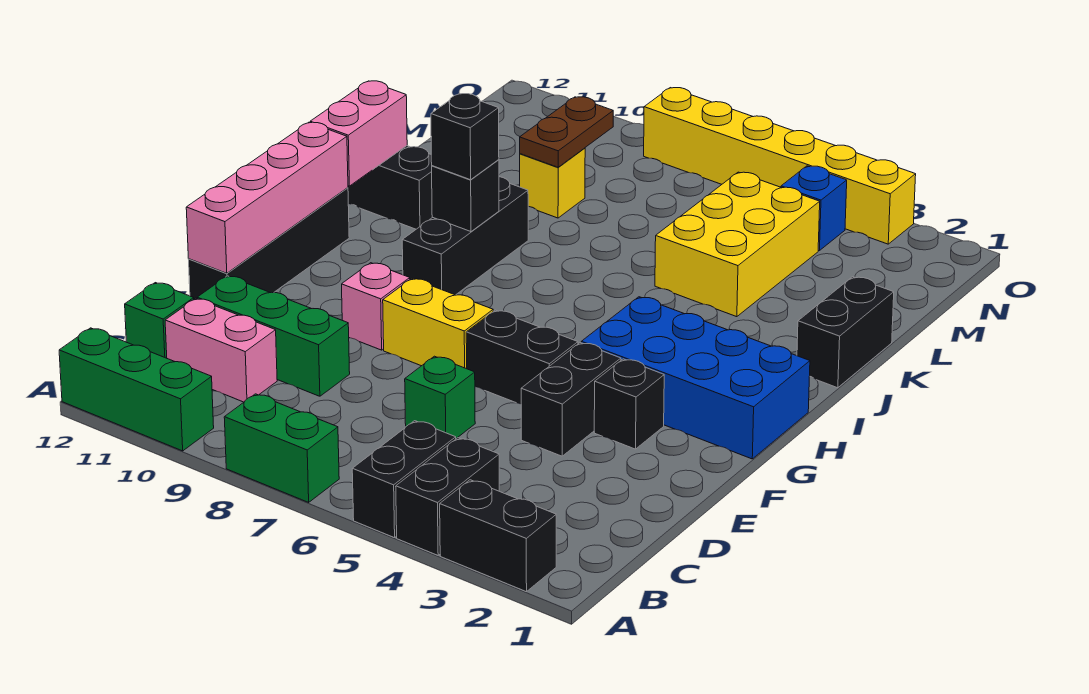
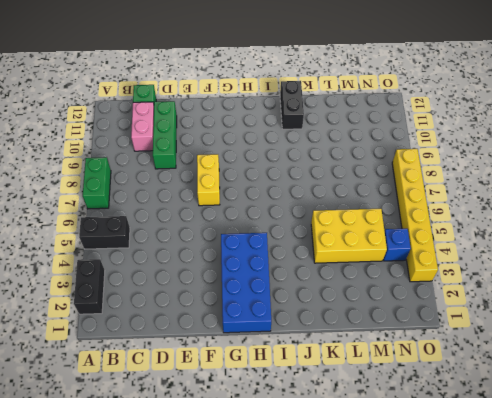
none -> black brick A4:B4 level 1
none -> green brick A10:A12 level 1
none -> green brick D6 level 1

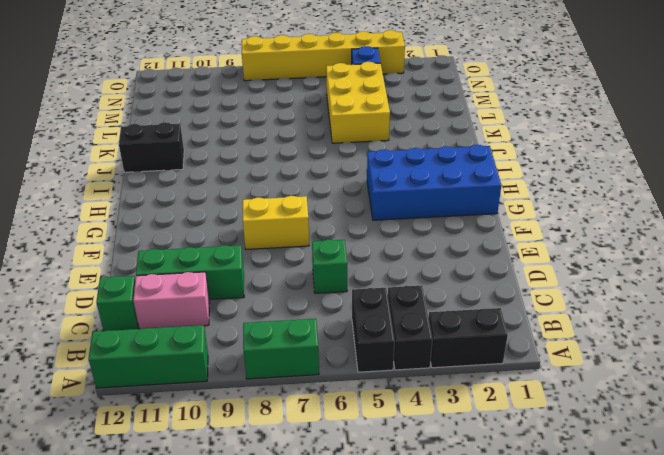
none -> black brick E4:F4 level 1
none -> black brick E12:H12 level 1
none -> black brick F3 level 1

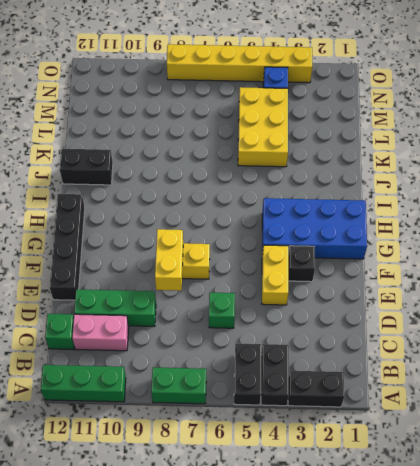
yellow brick E4:F4 level 1 -> black brick E4:F4 level 1
yellow brick E8:F8 level 2 -> none
none -> black brick F5:F6 level 1
none -> pink brick F9 level 1
none -> black brick H9:J9 level 1

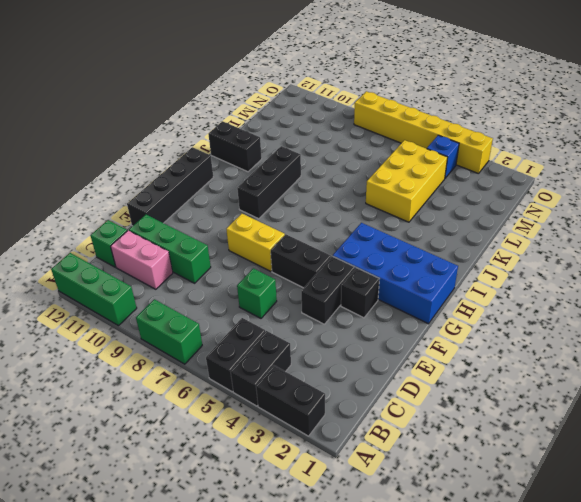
none -> pink brick F9 level 1
none -> black brick J1:K1 level 1
none -> yellow brick L9 level 1

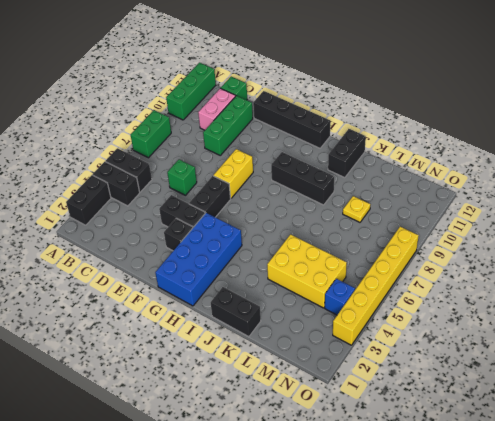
yellow plate L9 level 1 -> yellow brick L9 level 1
none -> pink brick F9 level 1
none -> pink brick E12:H12 level 2
none -> black brick I9 level 2

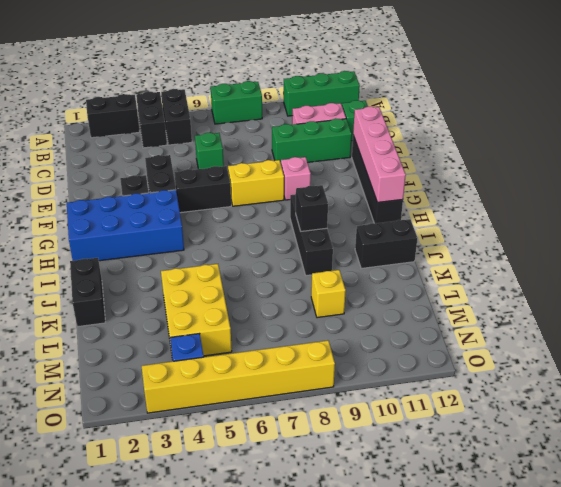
none -> pink brick I12:J12 level 2
none -> brown plate L9:M9 level 2
none -> black brick I9 level 3

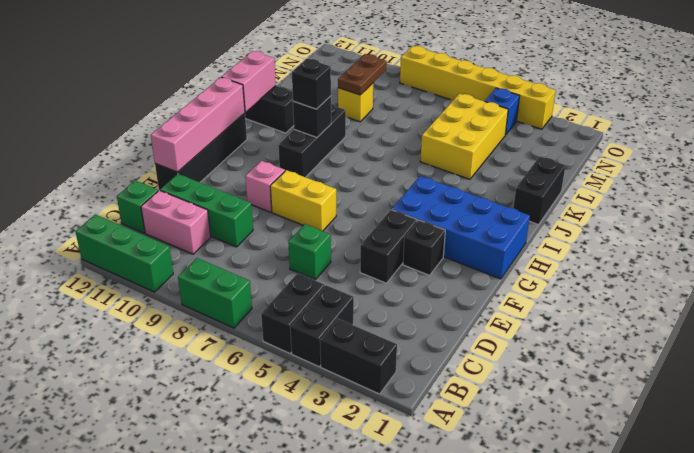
none -> black brick F5:F6 level 1

